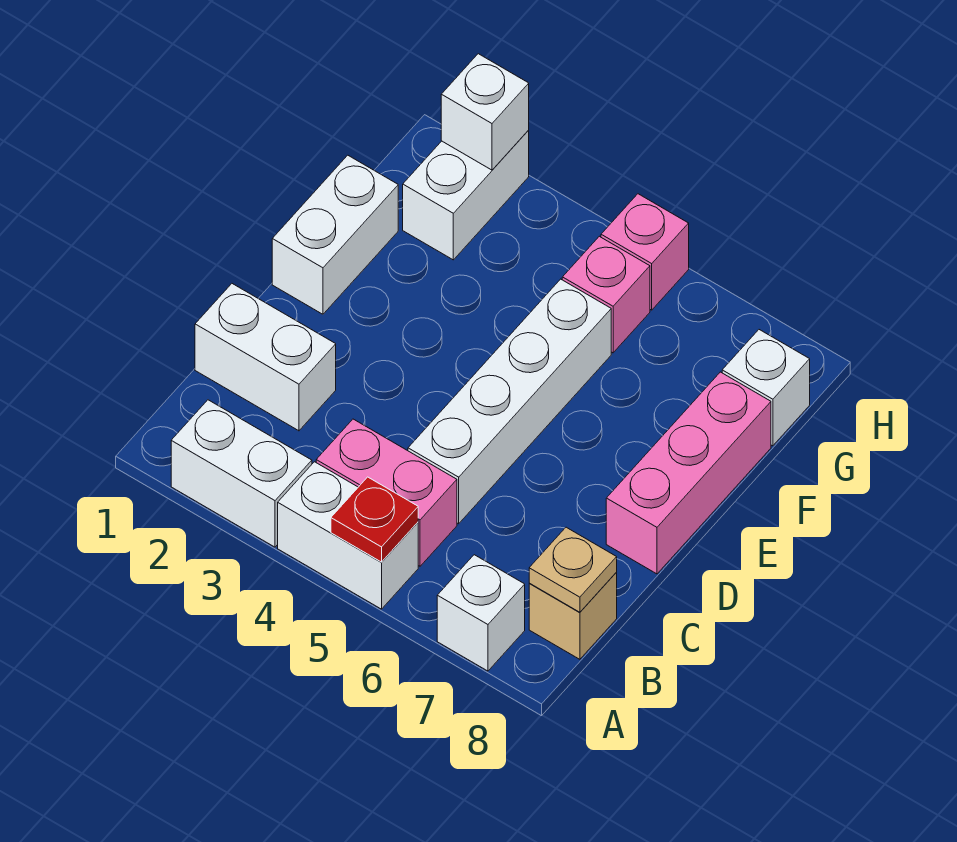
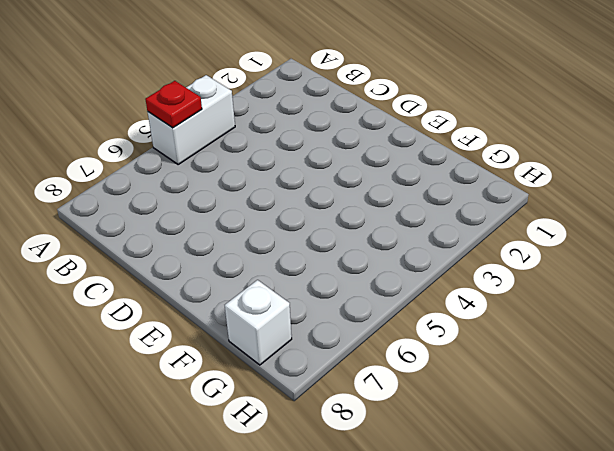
none -> white brick A2:A3 level 1
none -> white brick A7 level 1
none -> pink brick B4:B5 level 1

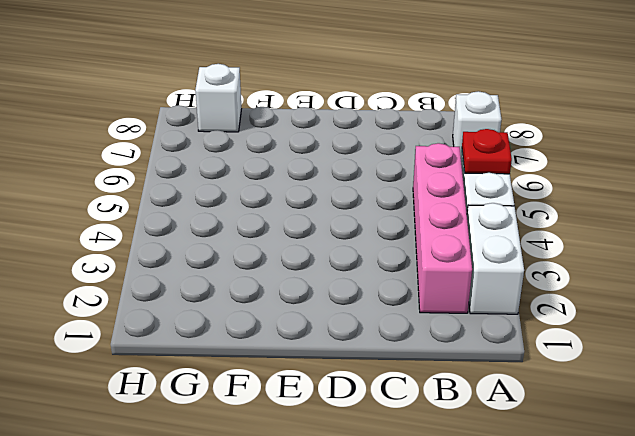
pink brick B2:B5 level 1 -> pink brick B4:B5 level 1
none -> tan brick B8 level 1
none -> white brick C1:C2 level 1
none -> white brick C5:F5 level 1

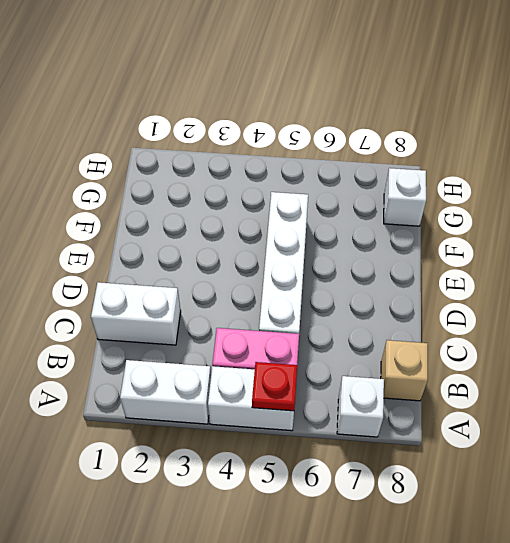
none -> pink brick D8:F8 level 1
none -> white brick E1:F1 level 1
none -> white brick G2:H2 level 1

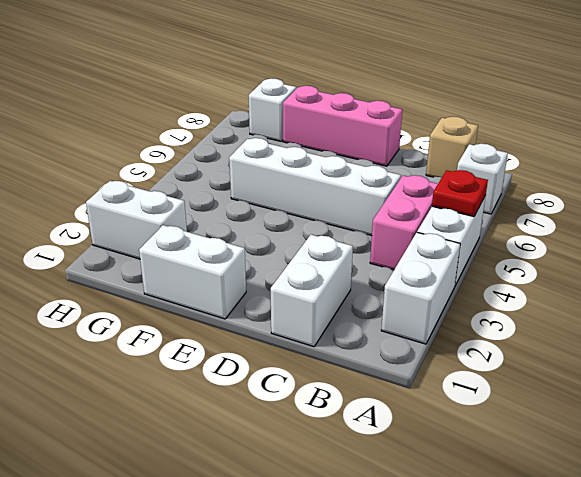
none -> pink brick G5 level 1
none -> pink brick H5 level 1
none -> tan plate B8 level 2

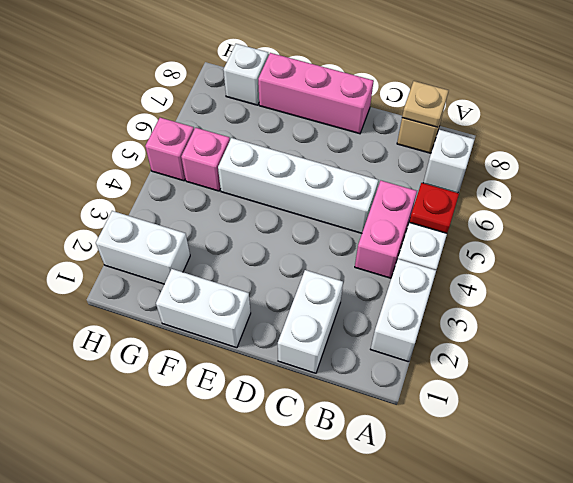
none -> white brick H2 level 2

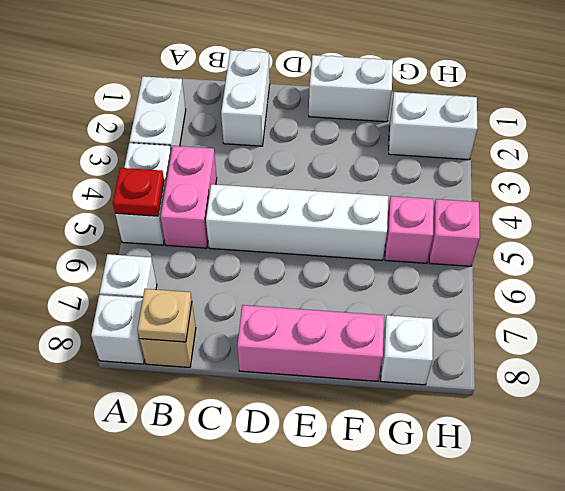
white brick A8 level 1 -> white brick H2 level 2

